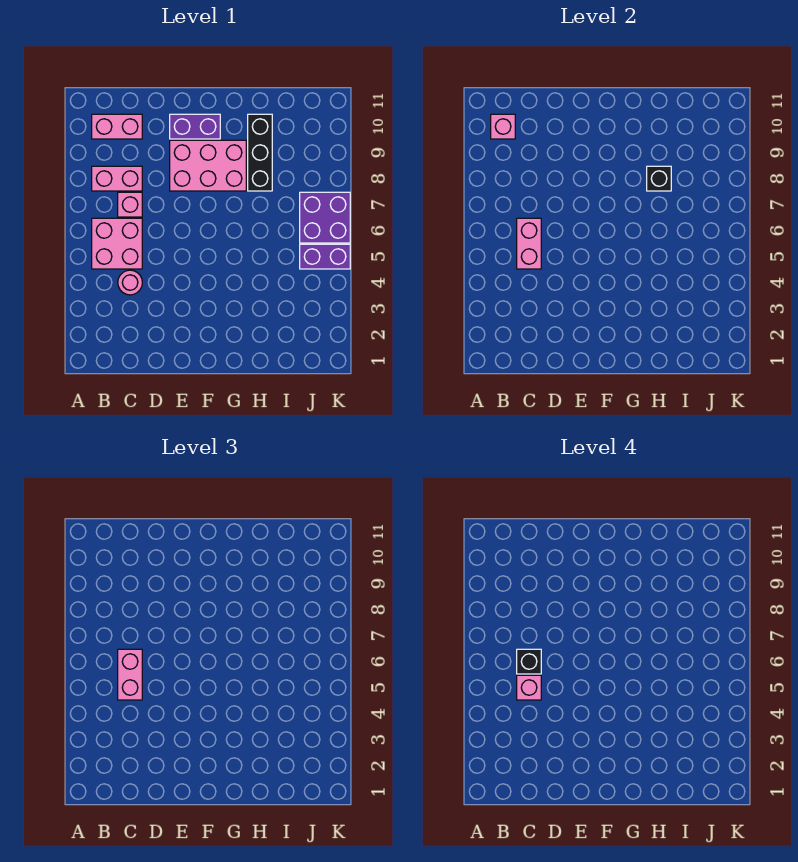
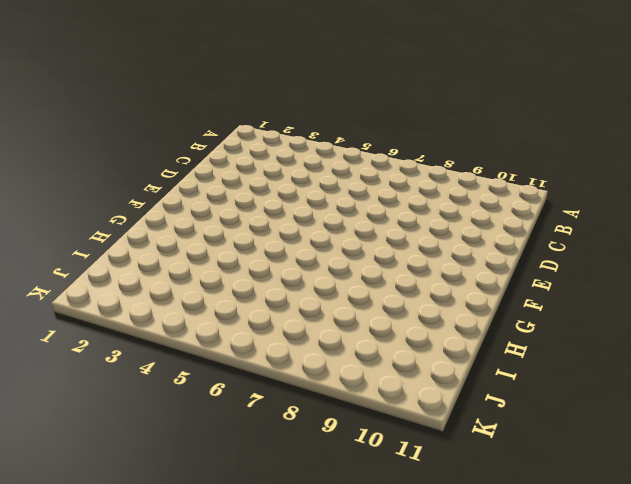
none -> pink brick B5:C6 level 1
none -> pink brick B8:C8 level 1
none -> pink brick B10:C10 level 1

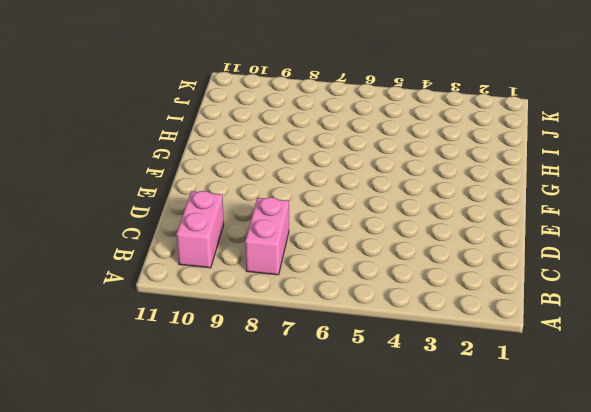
none -> pink brick B5:C6 level 1
none -> pink round brick C4 level 1
none -> pink brick C7 level 1

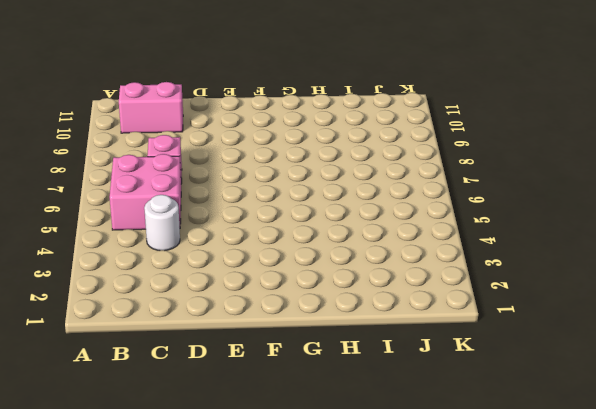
white round brick C4 level 1 -> pink round brick C4 level 1
none -> pink brick B8:C8 level 1
none -> pink brick E8:G9 level 1
none -> purple brick E10:F10 level 1

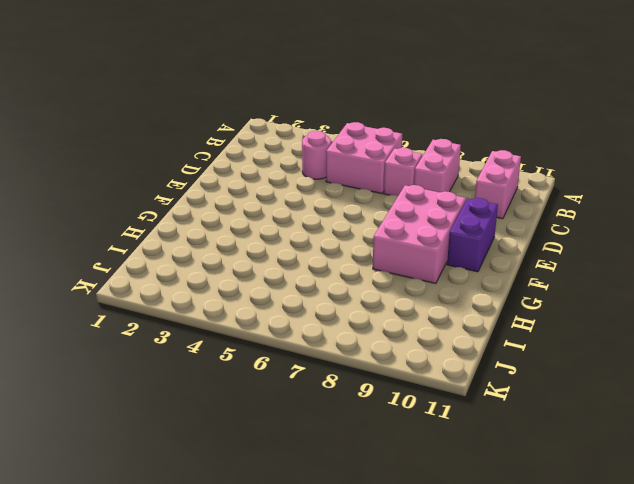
none -> black brick H8:H10 level 1
none -> purple brick J5:K5 level 1
none -> purple brick J6:K7 level 1

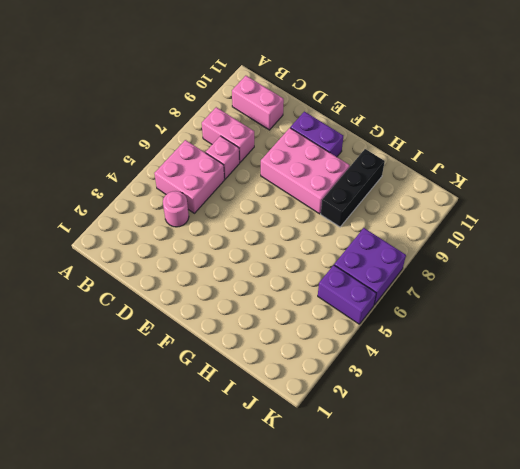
none -> pink brick B10 level 2
none -> pink brick C5:C6 level 2
none -> black brick H8 level 2

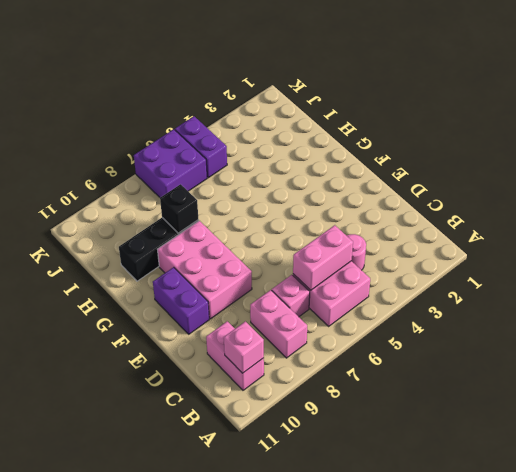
none -> pink brick C5:C6 level 3
none -> pink brick C5 level 4
none -> black brick C6 level 4

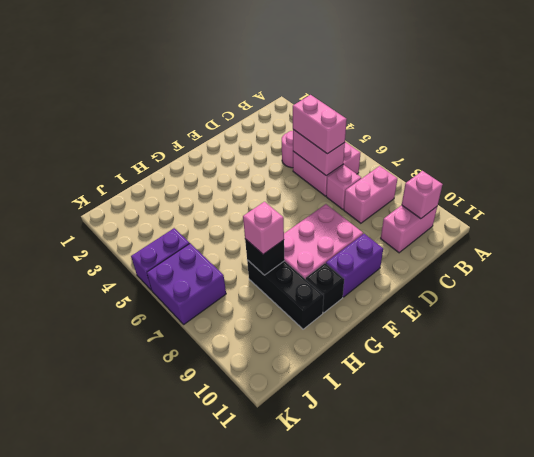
black brick G10 level 1 -> black brick C6 level 4
pink brick H8 level 3 -> pink brick C5 level 4

